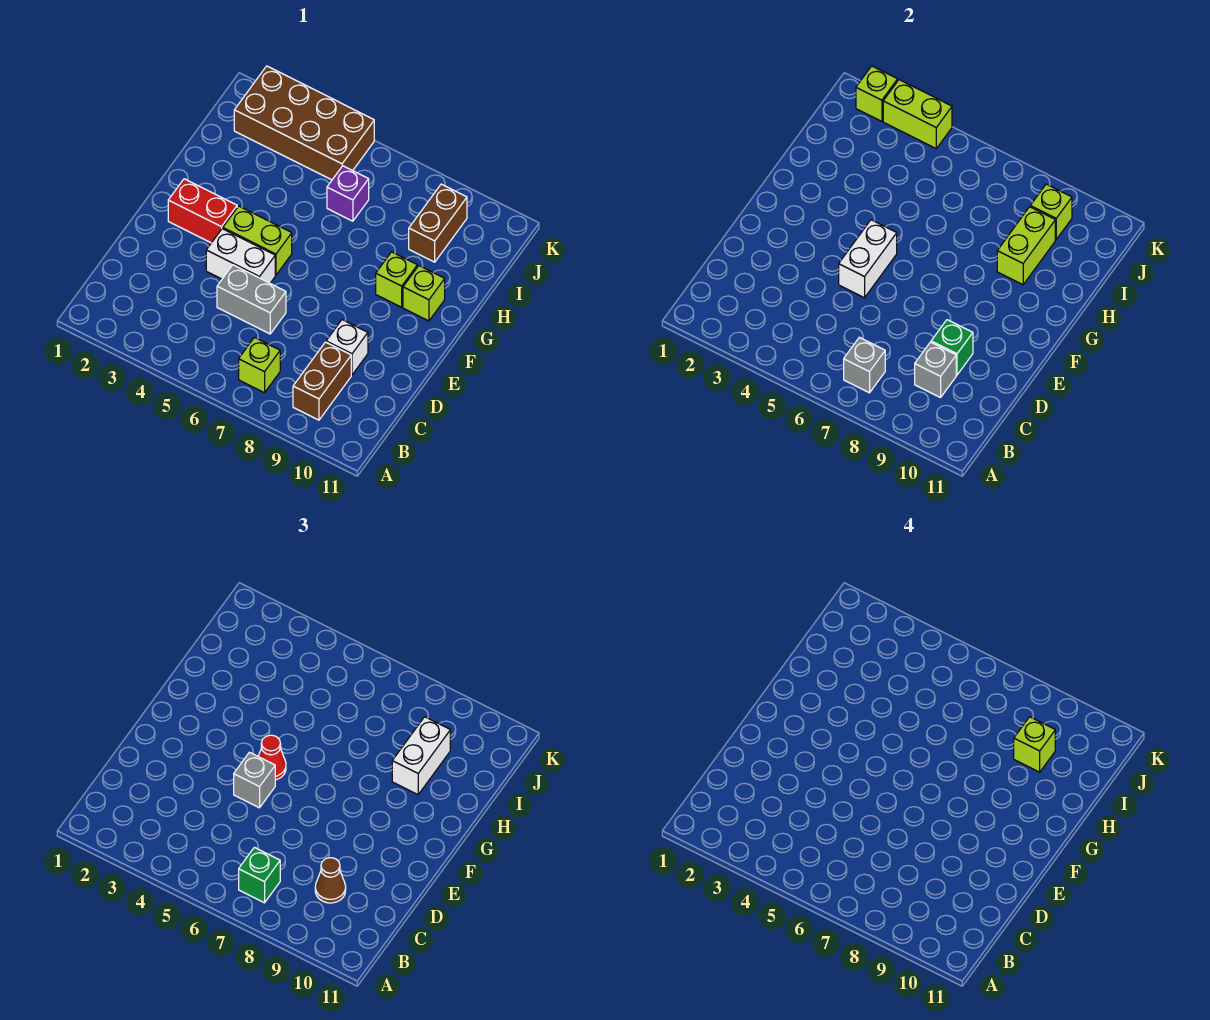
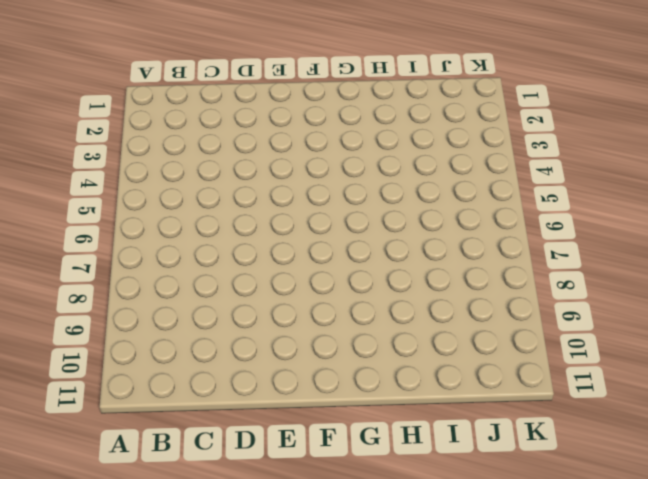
none -> lime brick B7 level 1
none -> brown brick B9:C9 level 1
none -> grey brick D5:D6 level 1

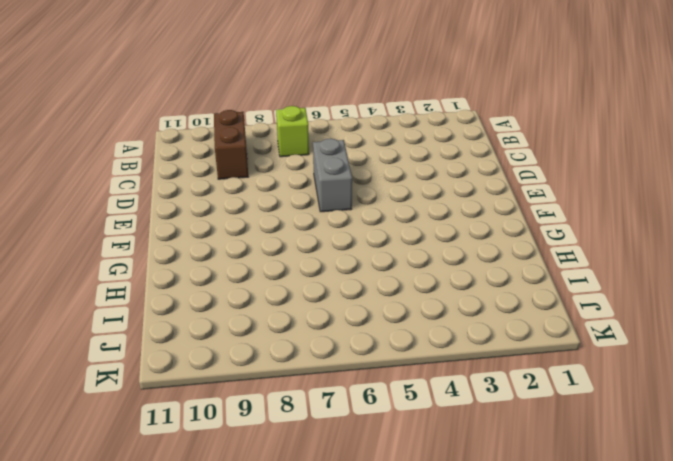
grey brick D6:E6 level 1 -> grey brick D5:D6 level 1
none -> white brick D9 level 1
none -> white brick E4:E5 level 1
none -> red brick F2:F3 level 1

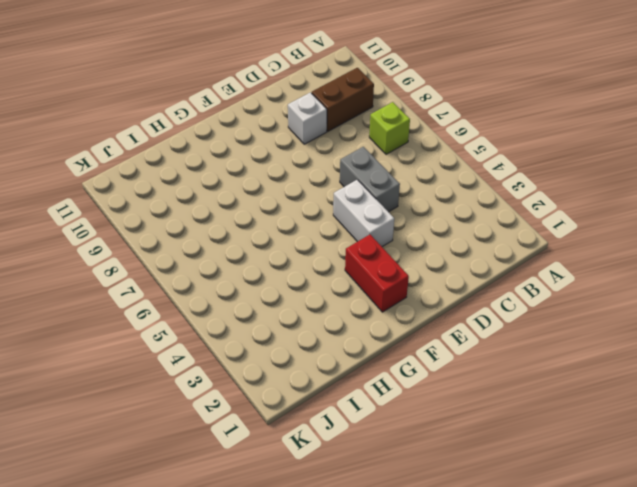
none -> lime brick F4:F5 level 1
none -> lime brick G9 level 1
none -> lime brick G10 level 1

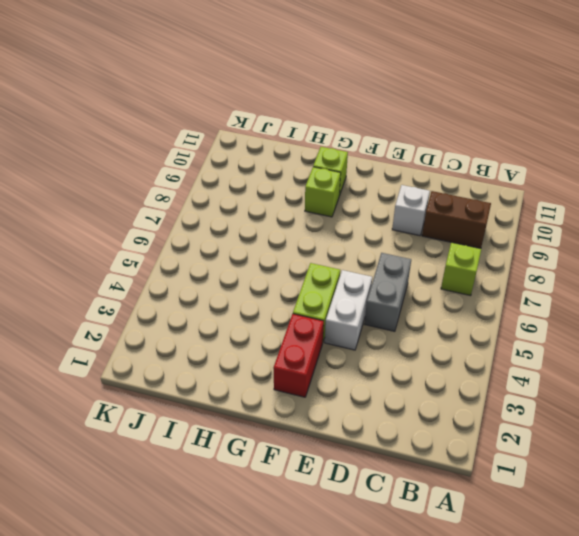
none -> purple brick I6 level 1
none -> brown brick I9:J9 level 1
none -> brown brick J2:K5 level 1

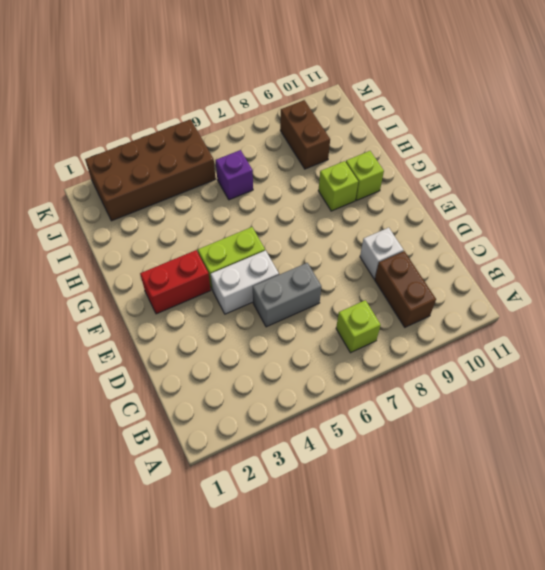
none -> grey brick B7 level 2
none -> grey brick C9 level 2
none -> green brick D9 level 2

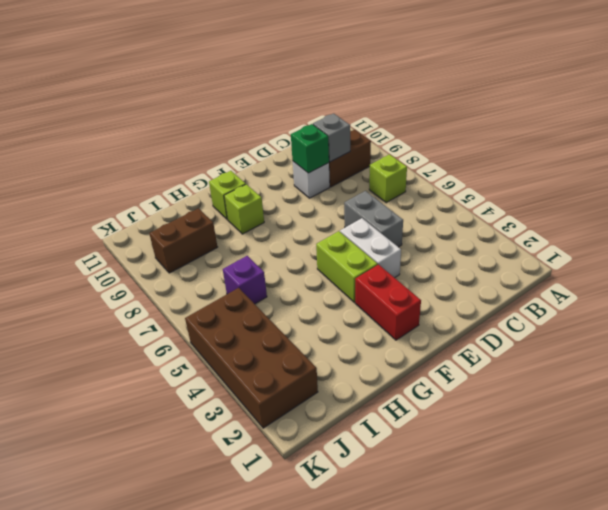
none -> grey brick B7 level 2
none -> white brick E5:F5 level 2
none -> lime brick H9:I9 level 2

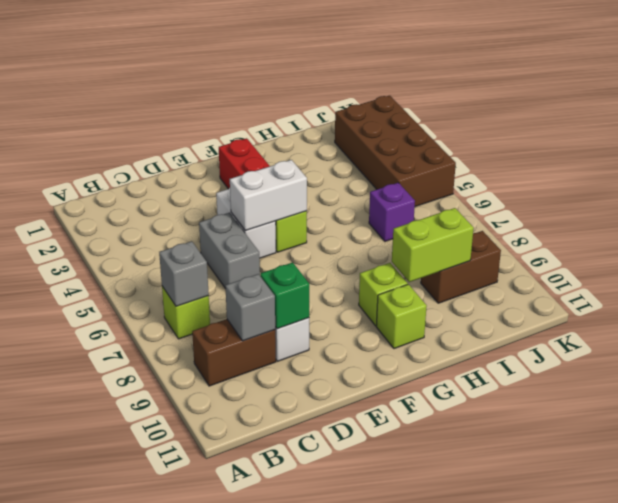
none -> lime brick J9 level 2
none -> lime brick K2 level 2
none -> lime brick K3:K4 level 2

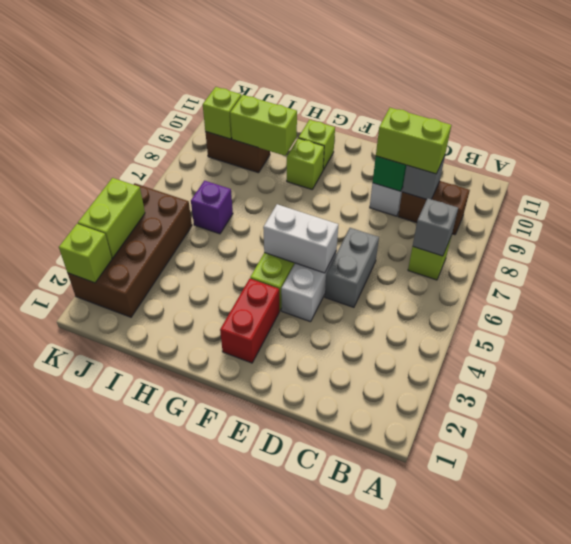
lime brick C9:D9 level 3 -> brown cone C9 level 3
none -> green brick B7 level 3
none -> grey brick E5 level 3
none -> red cone F5 level 3

